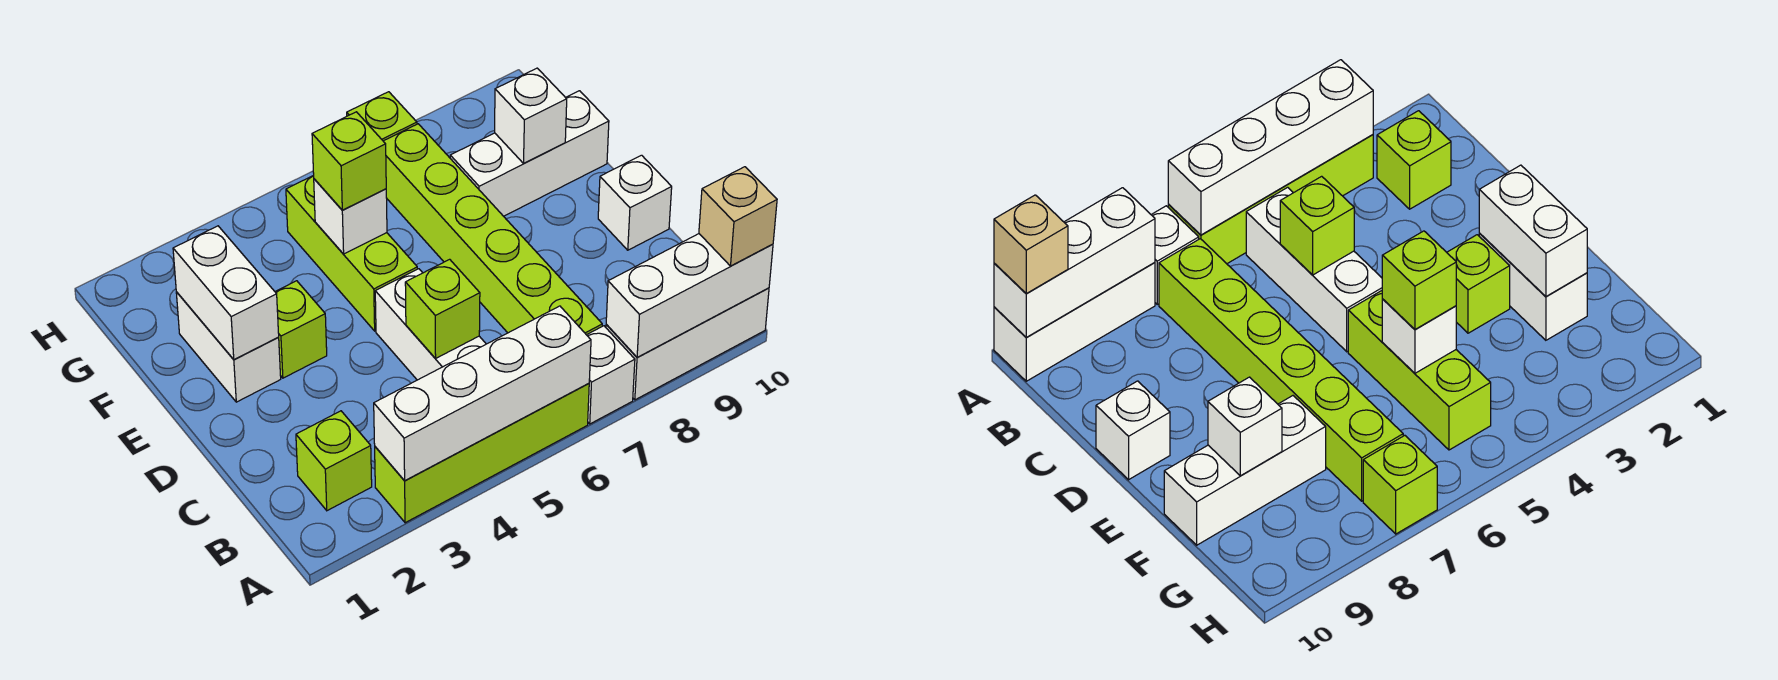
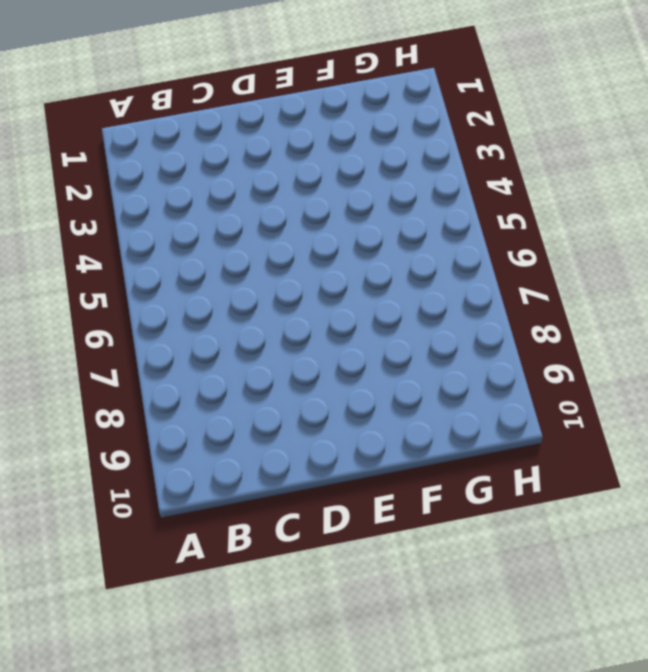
none -> lime brick A3:A6 level 1
none -> white brick A7 level 1
none -> white brick A8:A10 level 1

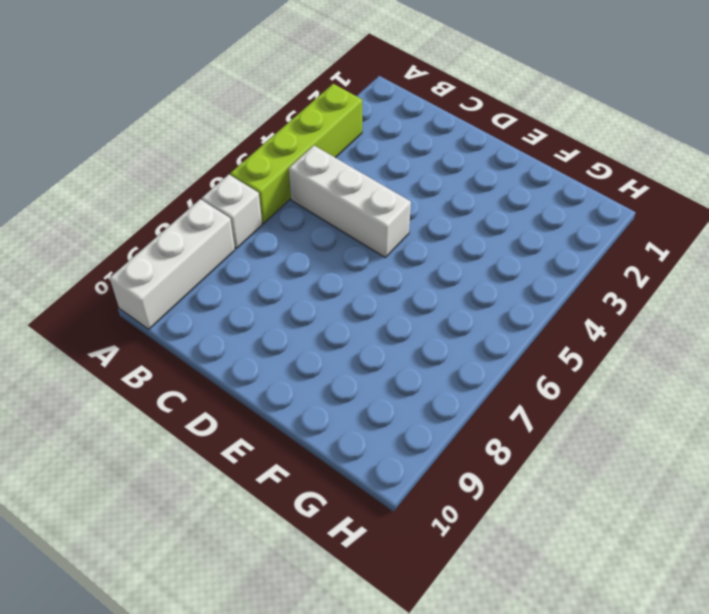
none -> lime brick B2 level 1
none -> lime brick B7:G7 level 1
none -> white brick D10 level 1

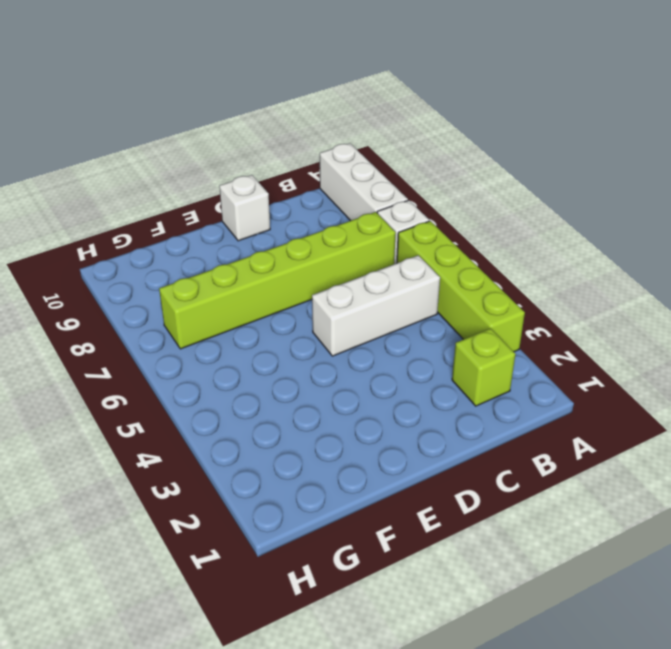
none -> white brick E2:F2 level 1
none -> lime brick E3 level 1
none -> lime brick E5:G5 level 1

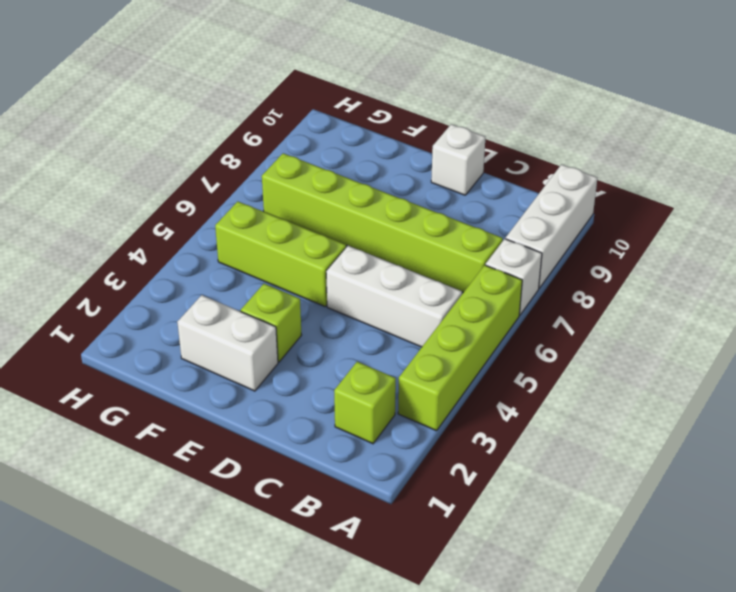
none -> white brick F8:F10 level 1
none -> lime brick H7 level 1
none -> white brick A3:A6 level 2

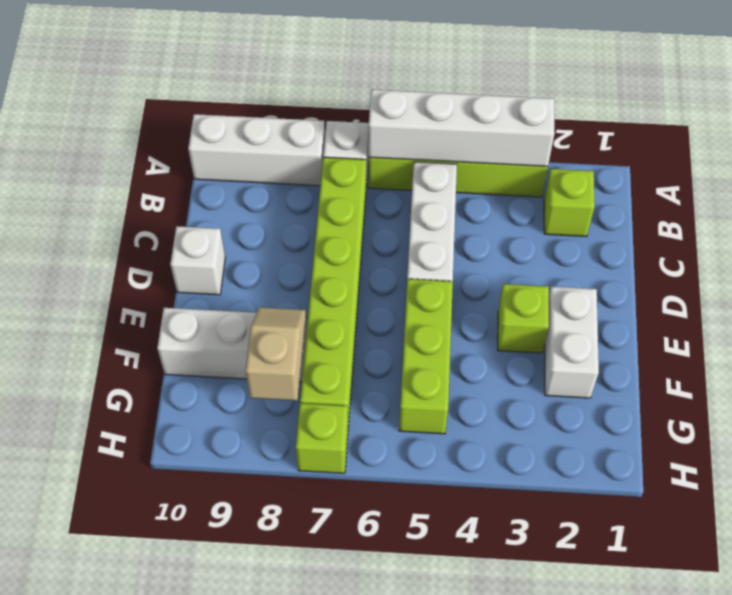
tan slope F8:G8 level 2 top G -> none
none -> white brick A8:A10 level 2
none -> lime brick C5 level 2
none -> white brick E2:F2 level 2

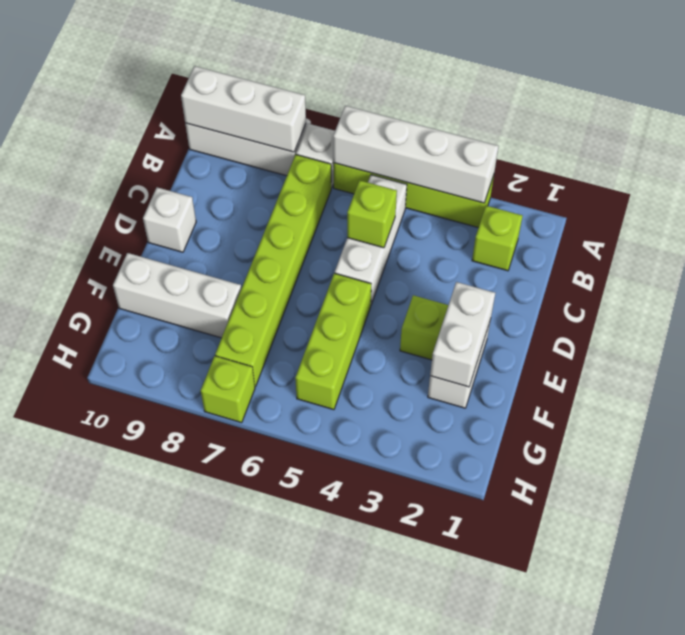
none -> white brick F5 level 2
none -> white brick F9 level 2
none -> tan brick A10 level 3

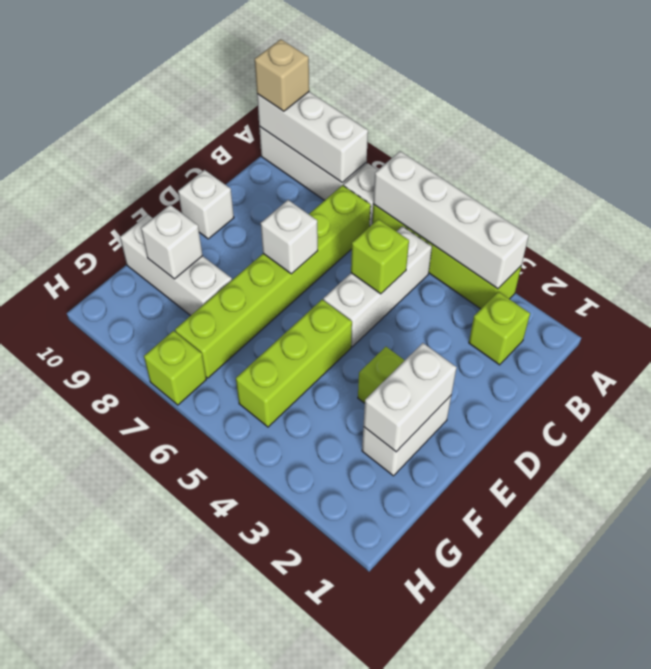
white brick D7 level 2 -> white brick F5 level 2
none -> lime brick F5 level 3

